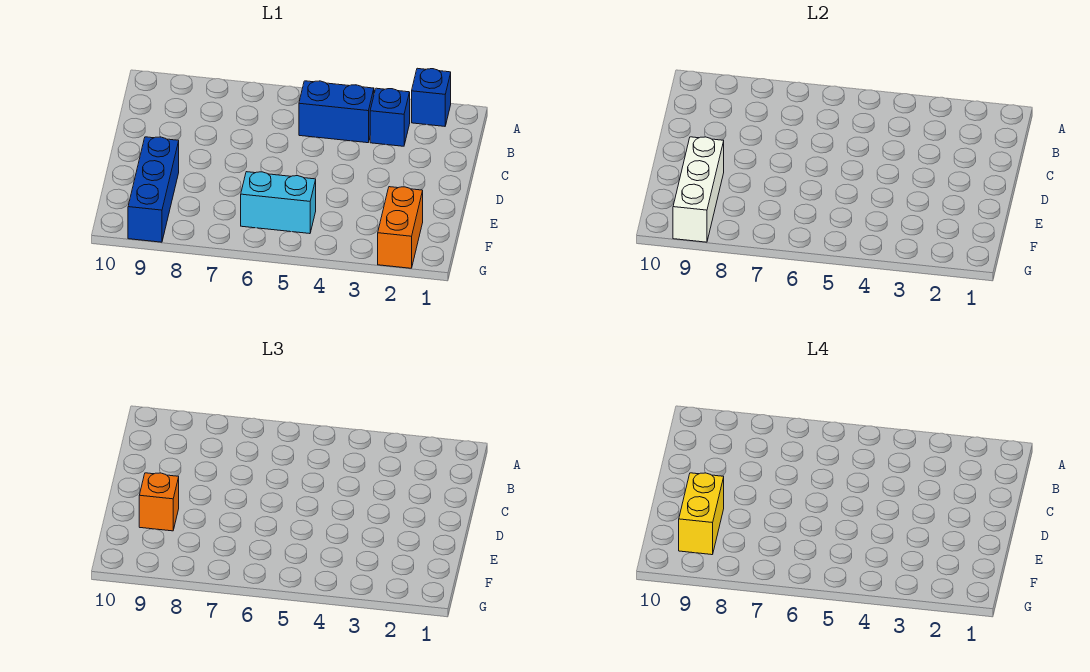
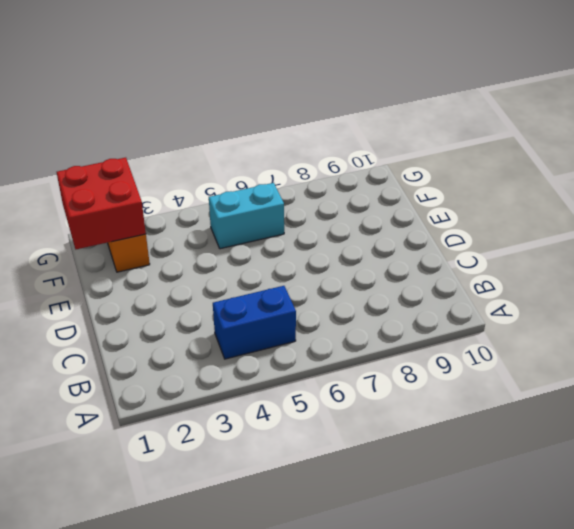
red brick F1:G2 level 2 -> none
none -> blue brick A2 level 1
none -> blue brick B3 level 1

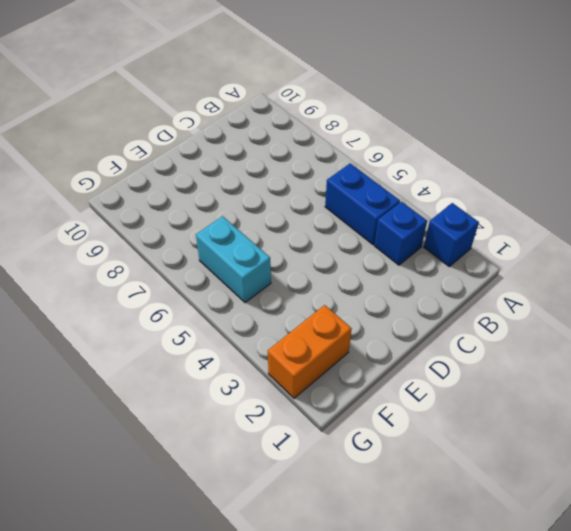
none -> blue brick E9:G9 level 1
none -> white brick E9:G9 level 2

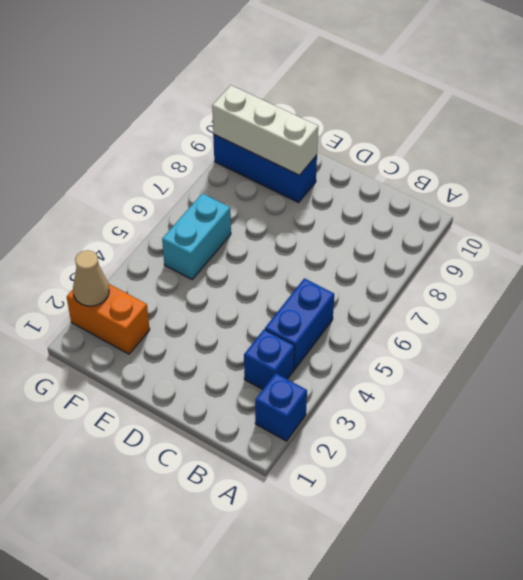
tan cone G2 level 2 -> none
none -> orange brick E9 level 3
none -> yellow brick E9:F9 level 4

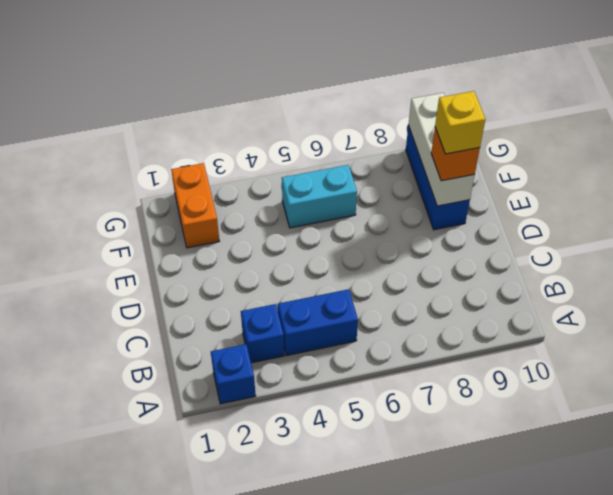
yellow brick E9 level 4 -> yellow brick E9:F9 level 4

